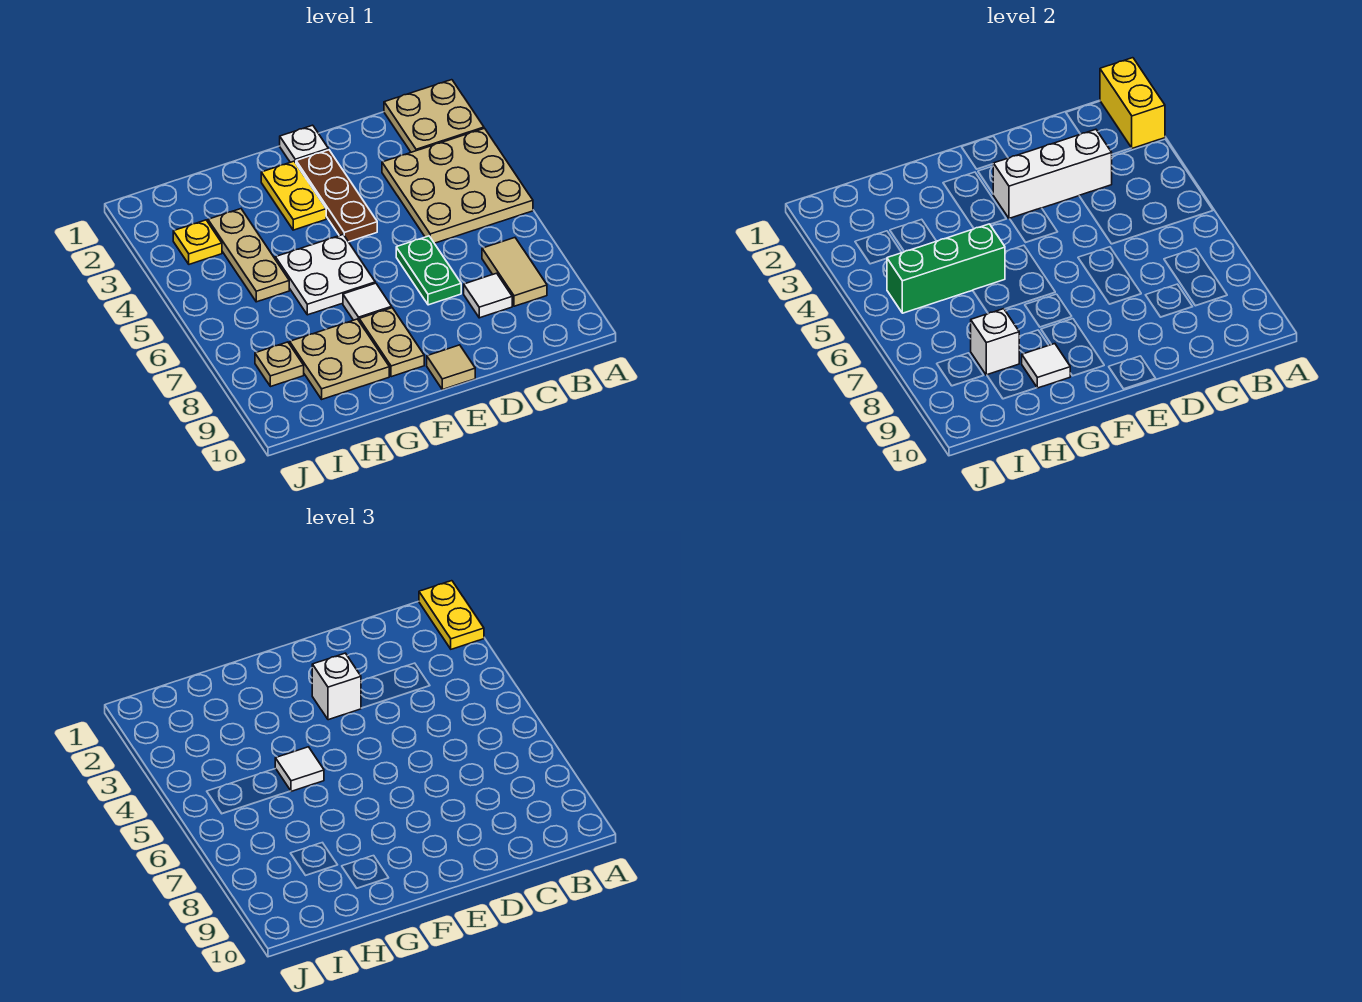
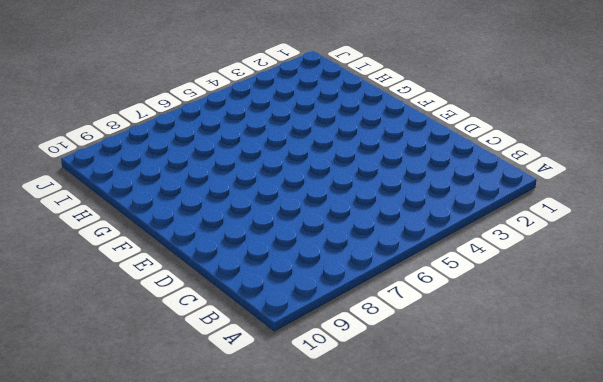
none -> tan plate A1:B2 level 1
none -> tan plate A3:C5 level 1
none -> tan tile B7:B8 level 1

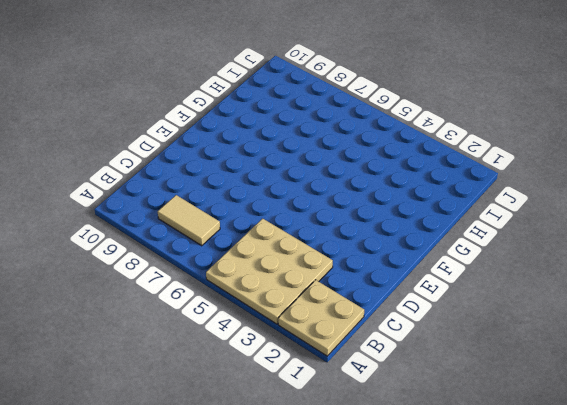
none -> white tile C8 level 1
none -> green plate D6:D7 level 1
none -> white plate E1 level 1

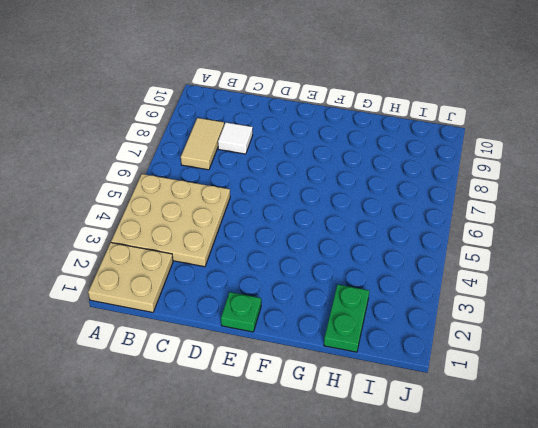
green plate E1 level 1 -> white plate E1 level 1
green plate H1:H2 level 1 -> green plate D6:D7 level 1
none -> brown plate E2:E4 level 1
none -> tan tile E10 level 1
none -> yellow plate F2:F3 level 1

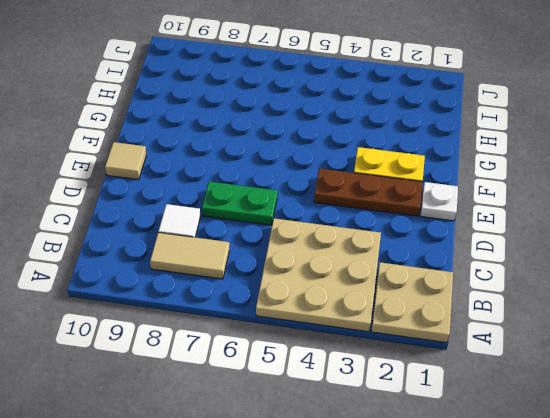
none -> white plate F5:G6 level 1
none -> white tile F7 level 1
none -> tan plate F8:F9 level 1

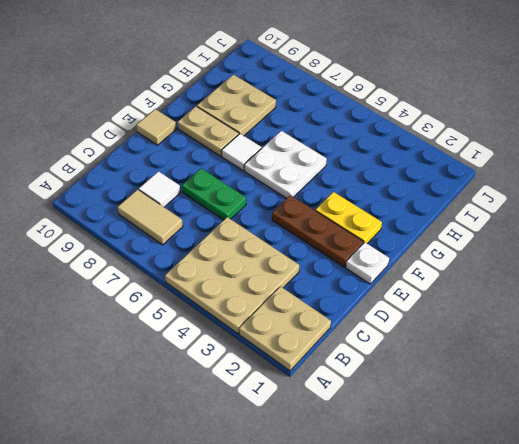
none -> tan plate H3:H5 level 1
none -> yellow plate I3 level 1
none -> tan plate I8 level 1

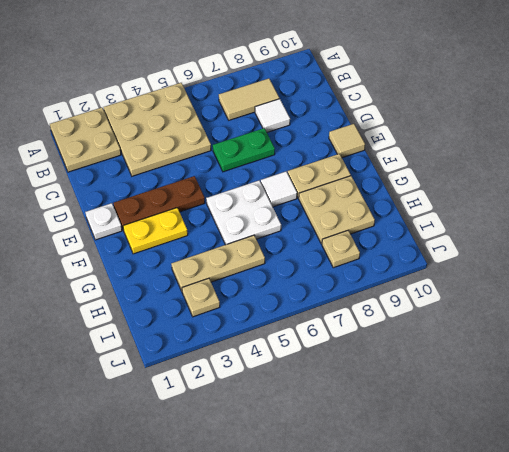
tan plate I3 level 1 -> yellow plate I3 level 1
none -> yellow brick A1:A2 level 2
none -> white brick C3:E3 level 2
none -> green brick G5:I5 level 2

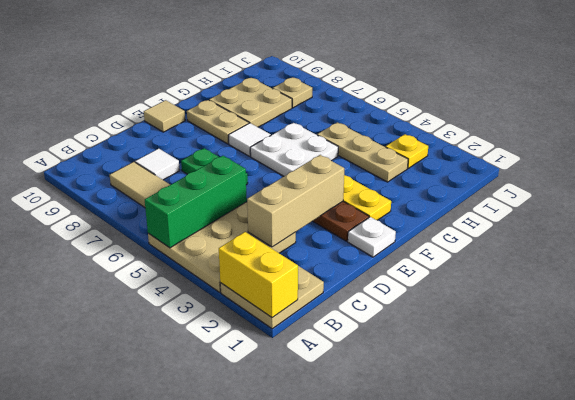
green brick A5:C5 level 2 -> green brick G5:I5 level 2
tan brick C3:E3 level 2 -> white brick C3:E3 level 2
none -> white tile G9 level 2
none -> white brick H8 level 2
none -> yellow plate A1:A2 level 3

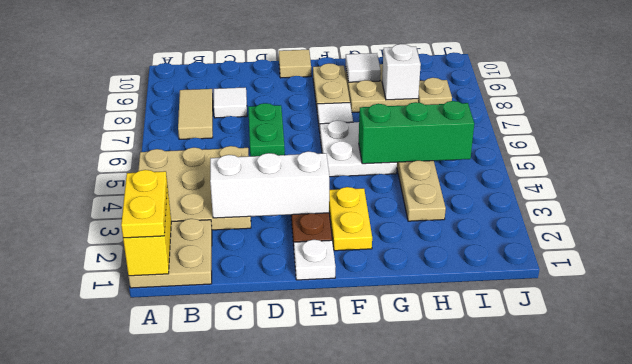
none -> yellow plate I3 level 1
none -> white brick E3 level 3
none -> white tile G5 level 3

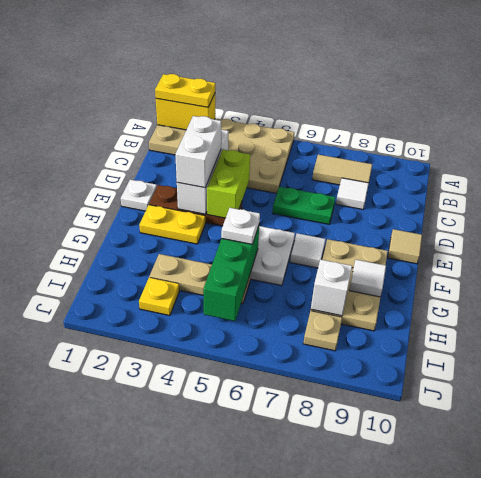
white brick D3:E3 level 3 -> white brick E3 level 3
lime brick D4:E4 level 2 -> none
white plate G5 level 3 -> white tile G5 level 3

